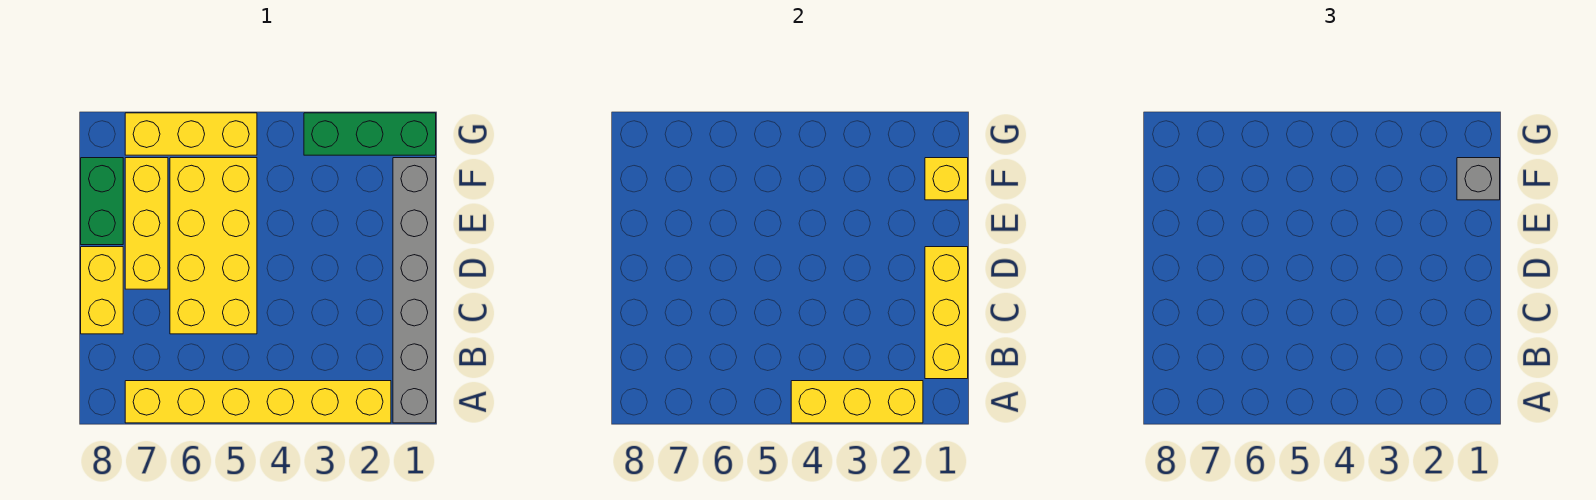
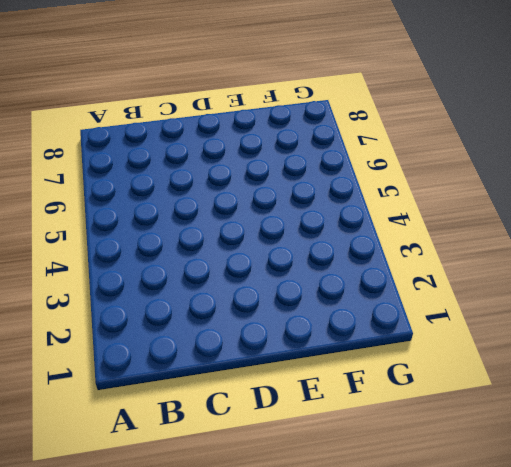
none -> grey brick A1:F1 level 1
none -> yellow brick A2:A7 level 1
none -> yellow brick C5:F6 level 1

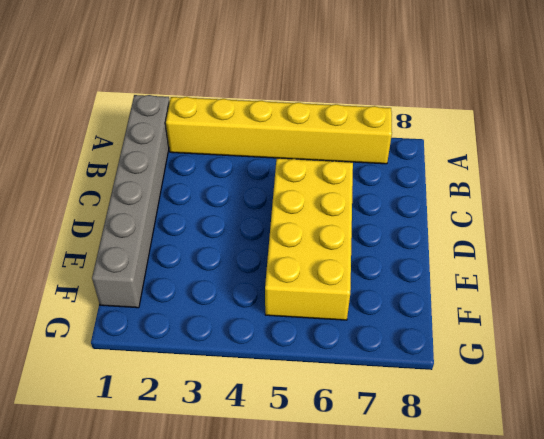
none -> yellow brick C8:D8 level 1
none -> yellow brick D7:F7 level 1
none -> green brick E8:F8 level 1

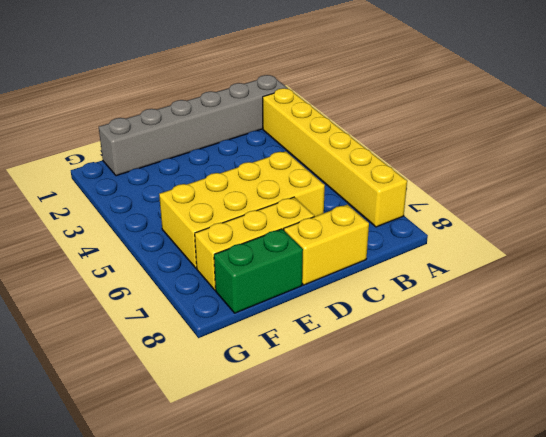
none -> green brick G1:G3 level 1
none -> yellow brick G5:G7 level 1
none -> yellow brick A2:A4 level 2

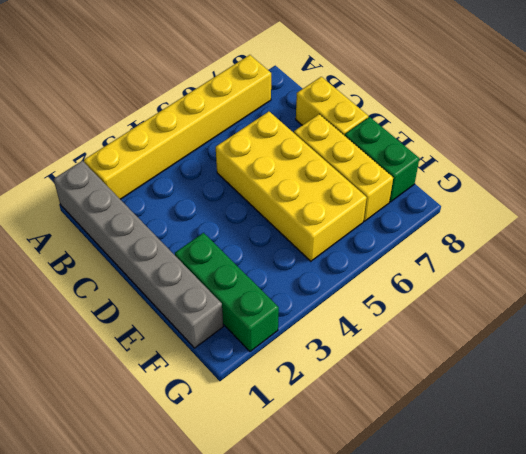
green brick E2:G2 level 1 -> green brick G1:G3 level 1
none -> yellow brick G5:G7 level 1
none -> yellow brick A2:A4 level 2
none -> yellow brick B1:D1 level 2

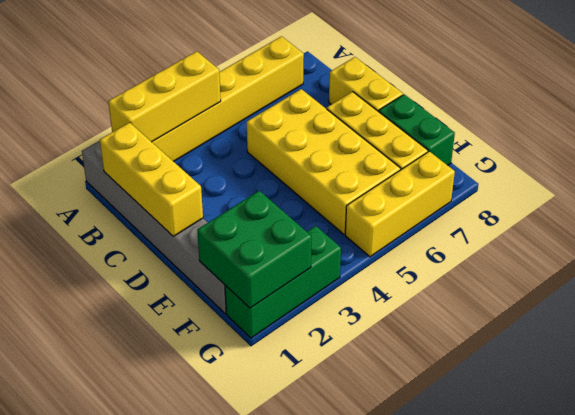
green brick F1:G2 level 2 -> yellow brick F1 level 2
none -> grey brick F1 level 3

